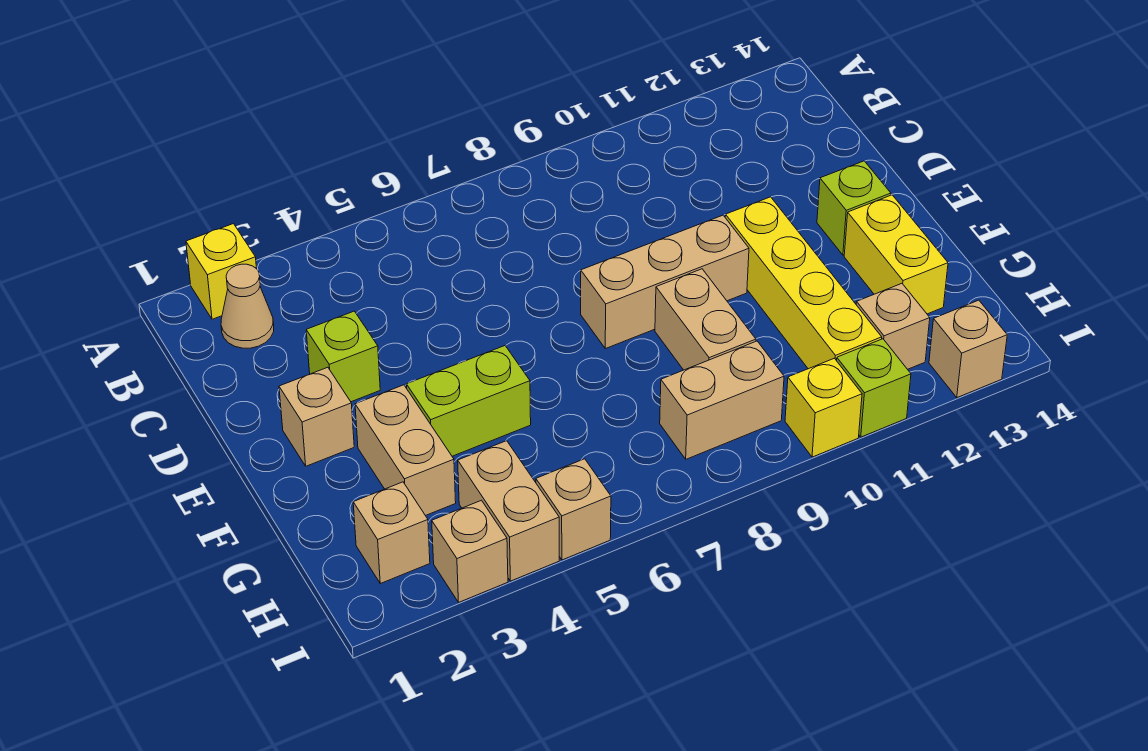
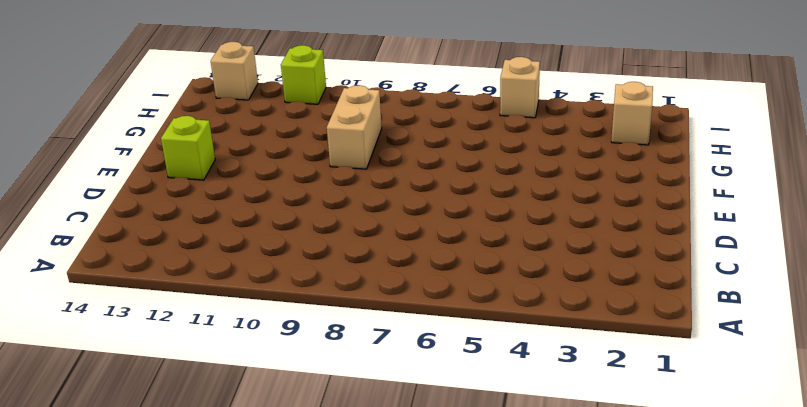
none -> yellow brick A2 level 1
none -> tan cone B2 level 1
none -> lime brick D3 level 1

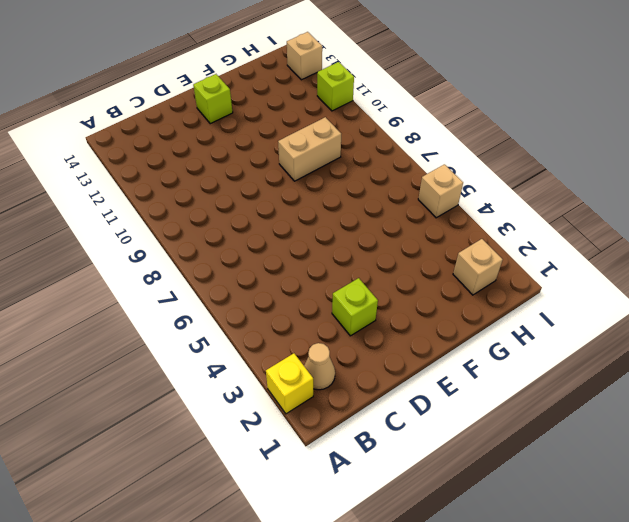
none -> tan brick E2 level 1
none -> tan brick E8:E10 level 1
none -> yellow brick E11:H11 level 1

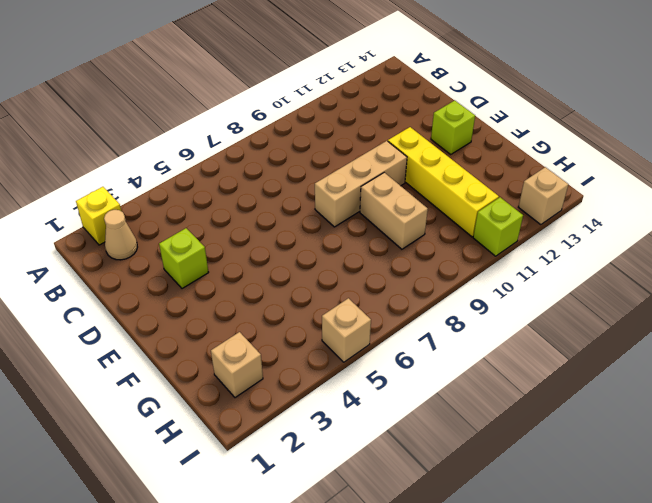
none -> tan brick E2 level 1
none -> tan brick F3:G3 level 1
none -> lime brick F4:F5 level 1

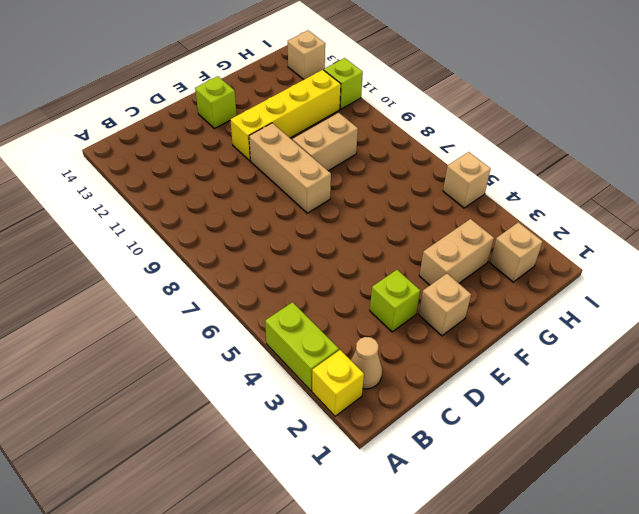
lime brick A3:A4 level 1 -> lime brick F4:F5 level 1
none -> yellow brick F13:G13 level 1
none -> tan brick H4:I4 level 1
none -> tan brick H8:H9 level 1

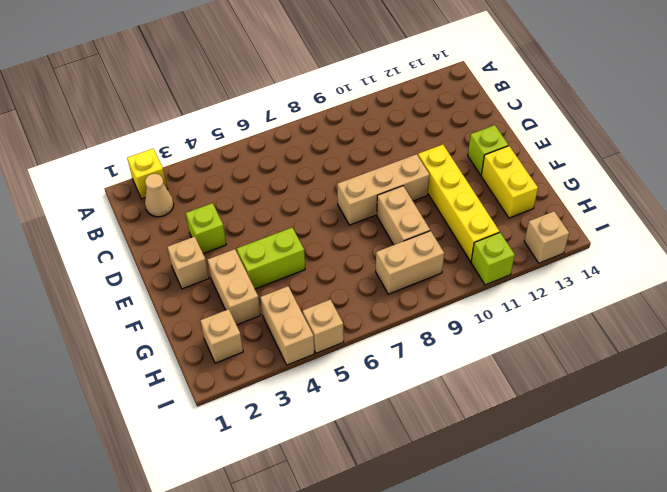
none -> tan brick H12 level 1
none -> tan brick I3 level 1
none -> yellow brick I10 level 1

